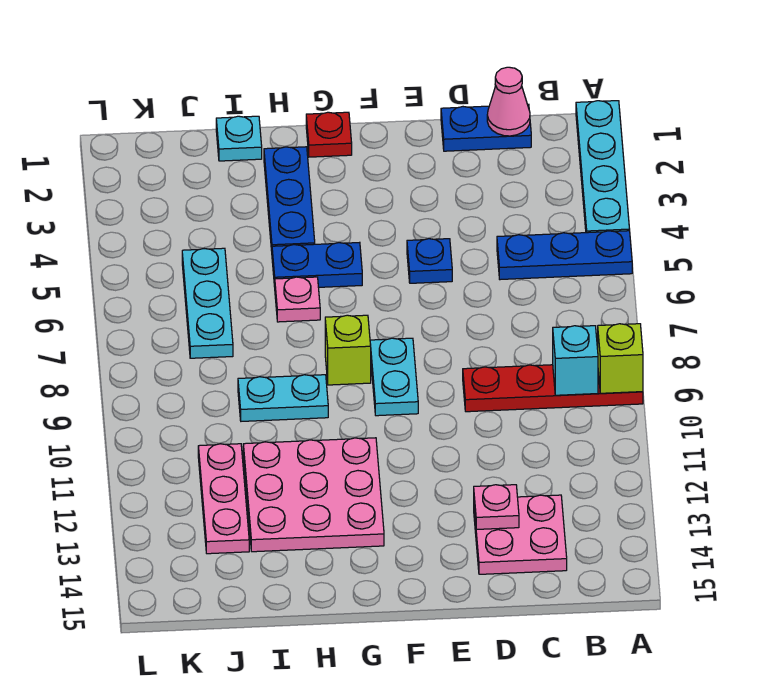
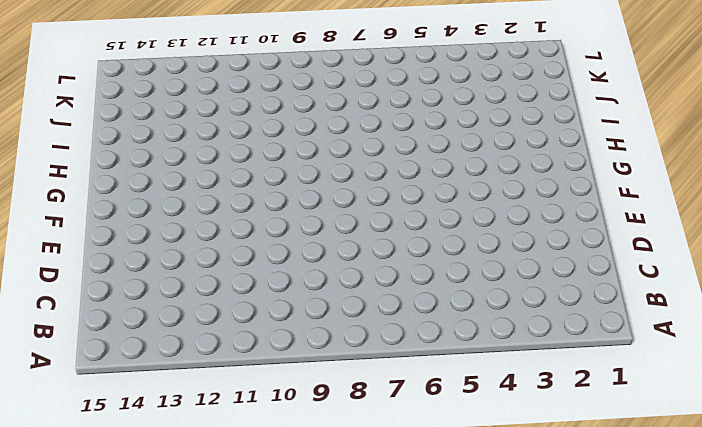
none -> cyan plate A1:A4 level 1
none -> blue plate A5:C5 level 1
none -> red plate A9:D9 level 1

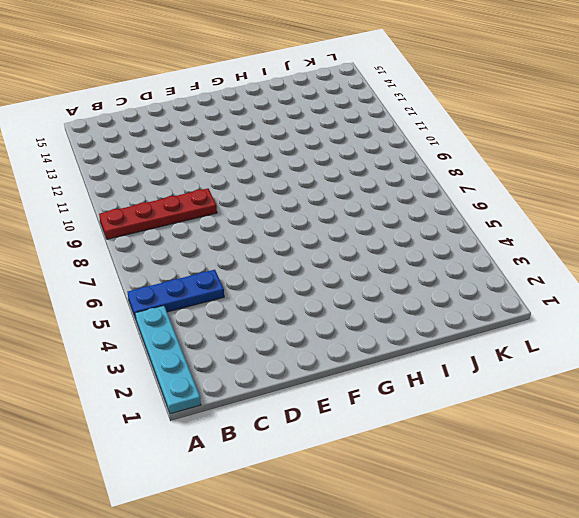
none -> blue plate C1:D1 level 1
none -> pink plate C13:D14 level 1
none -> blue plate E5 level 1

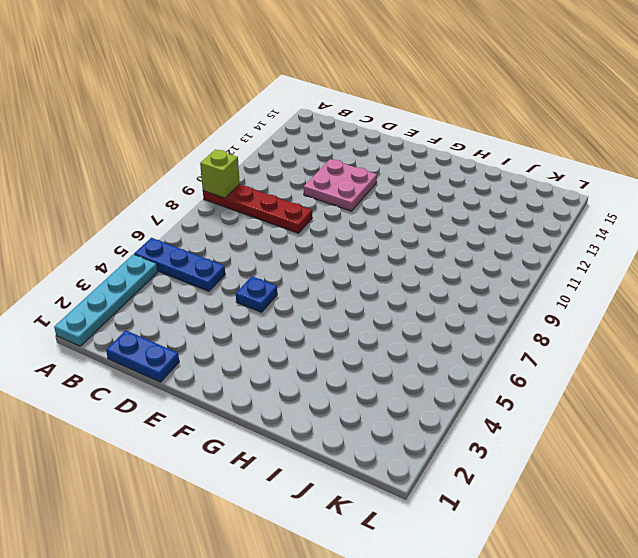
pink plate D11:E12 level 1 -> pink plate C13:D14 level 1
none -> cyan plate F8:F9 level 1
none -> red plate G1 level 1
none -> blue plate G5:H5 level 1

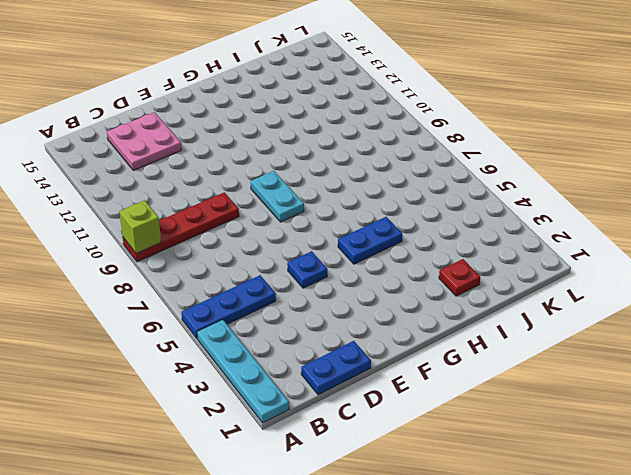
red plate I2 level 1 -> red plate G1 level 1
none -> lime brick G8 level 1
none -> pink plate G11:I13 level 1
none -> blue plate H2:H4 level 1

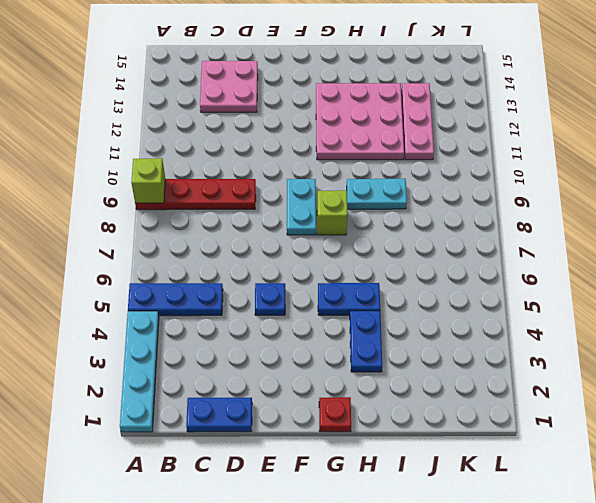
blue plate H3:H4 level 1 -> blue plate H2:H4 level 1
none -> pink plate H6 level 1
none -> cyan plate I1 level 1
none -> cyan plate J5:J7 level 1

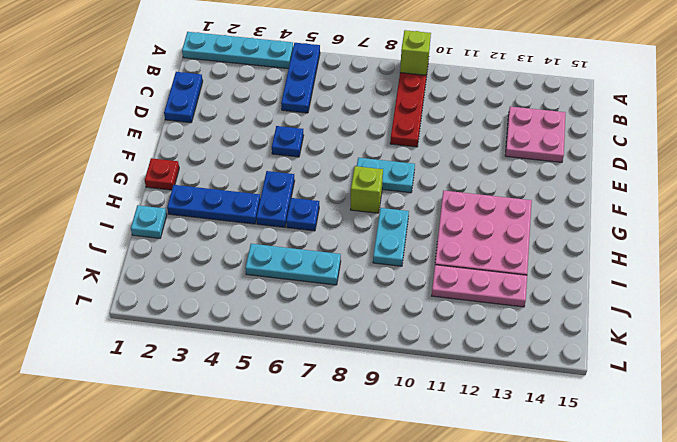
blue plate H6 level 1 -> pink plate H6 level 1
none -> cyan brick B9 level 2
none -> pink cone C1 level 2
none -> pink plate D13 level 2

